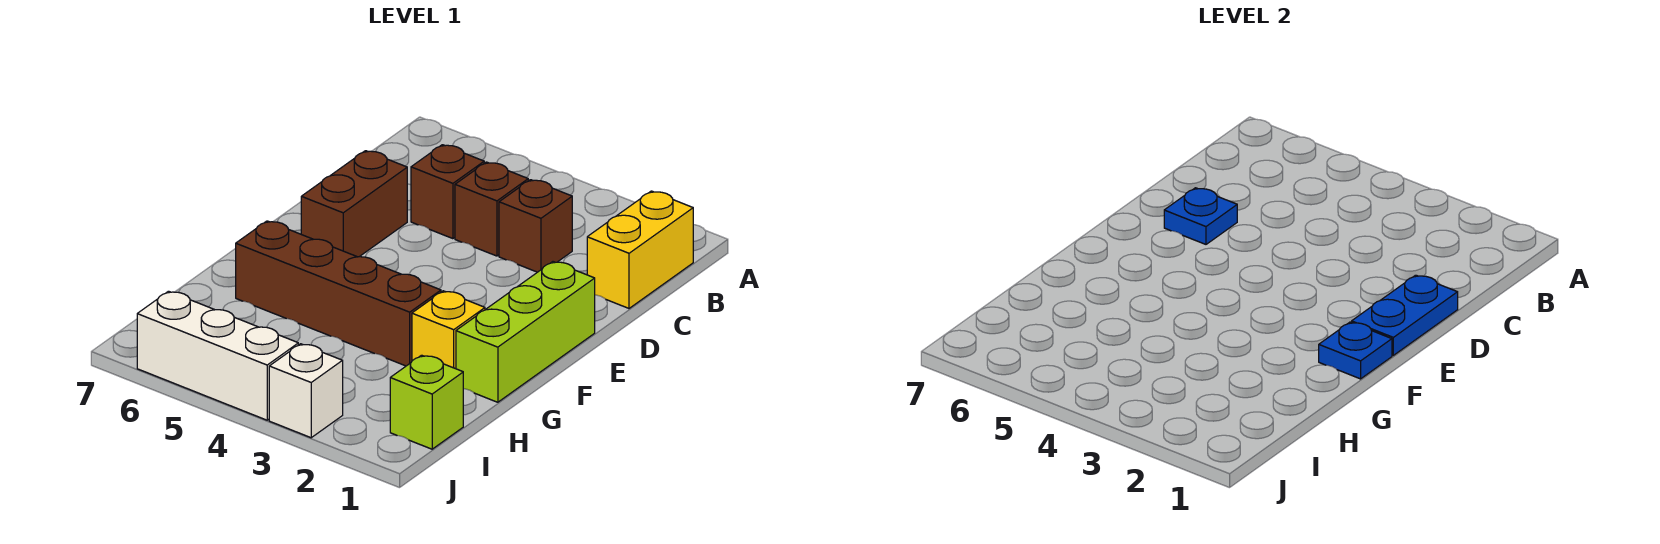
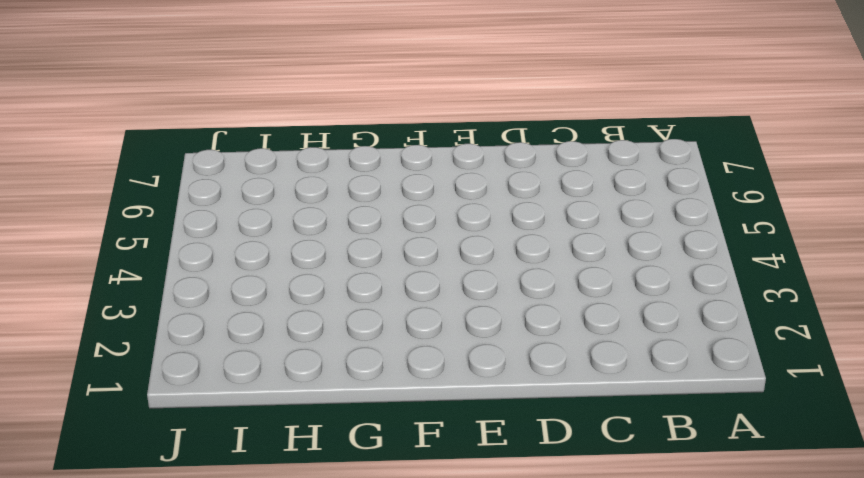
none -> yellow brick B1:C1 level 1
none -> brown brick C3 level 1
none -> brown brick C4 level 1

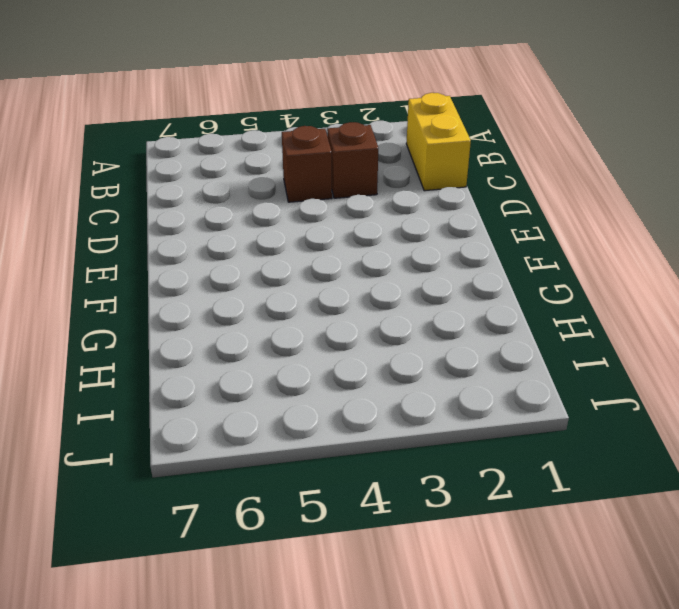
none -> brown brick C5 level 1
none -> brown brick D6:E6 level 1
none -> lime brick E1:G1 level 1

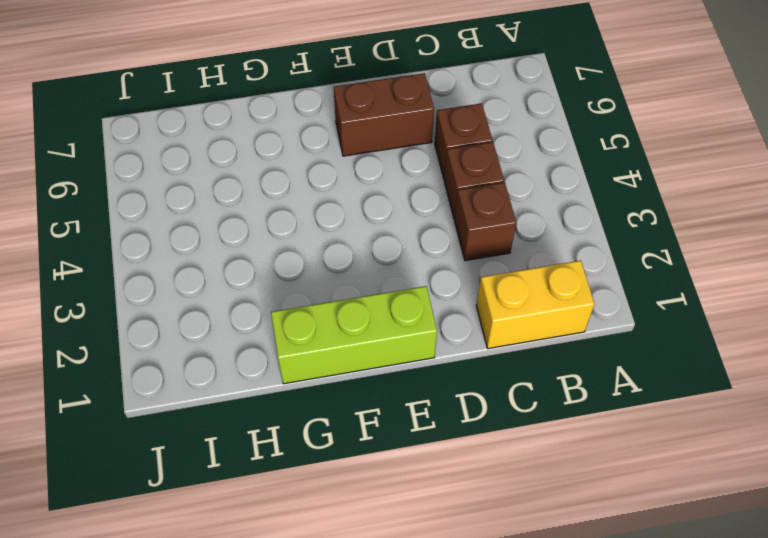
none -> yellow brick G2 level 1
none -> brown brick G3:G6 level 1
none -> lime brick I1 level 1

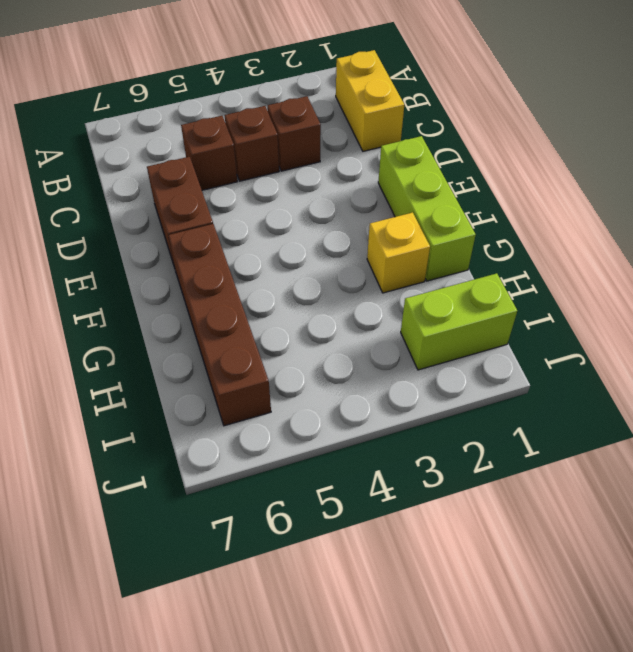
brown brick F6:I6 level 1 -> brown brick G3:G6 level 1
lime brick I1:I2 level 1 -> lime brick I1 level 1
none -> white brick J3 level 1
none -> white brick J4:J6 level 1
none -> blue plate D1:E1 level 2

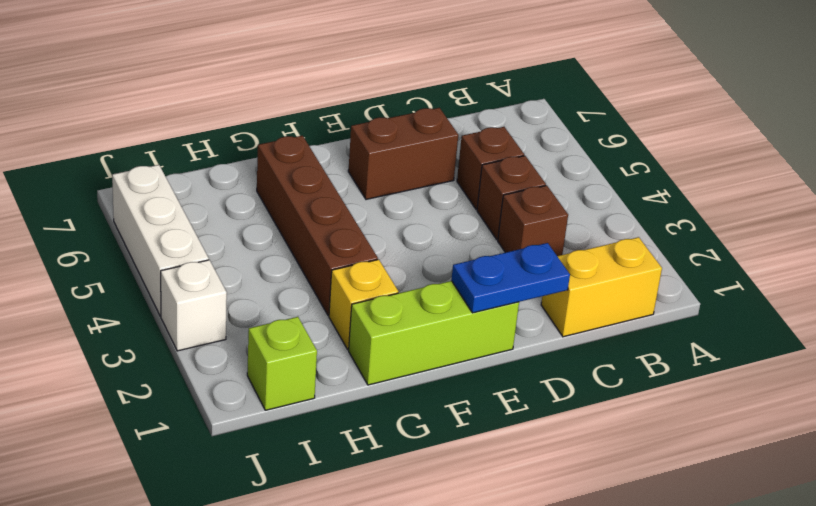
none -> blue plate D6 level 2
none -> blue plate F1 level 2

